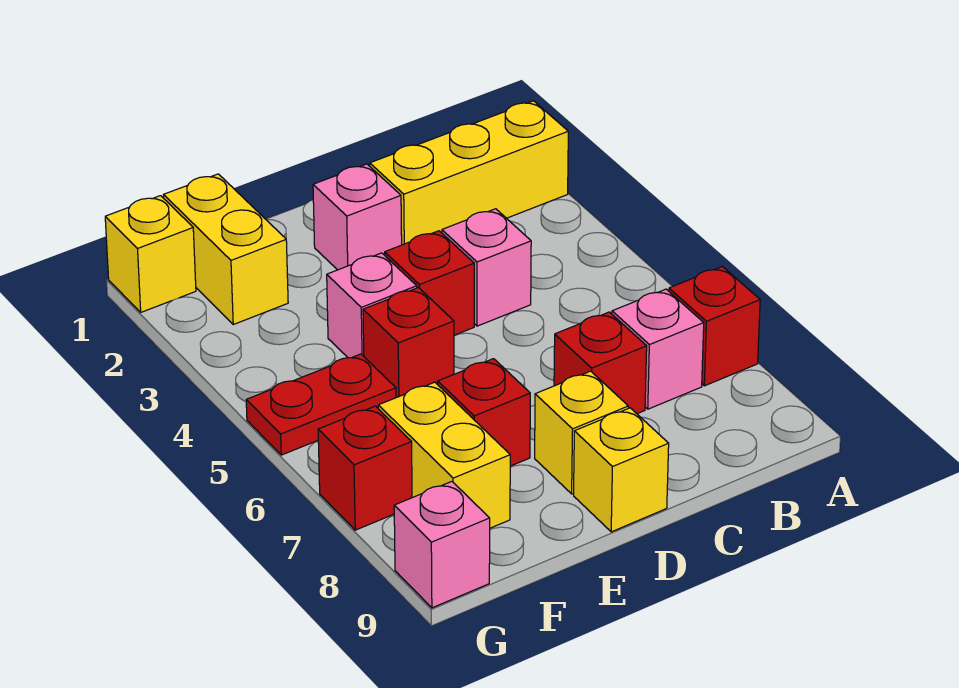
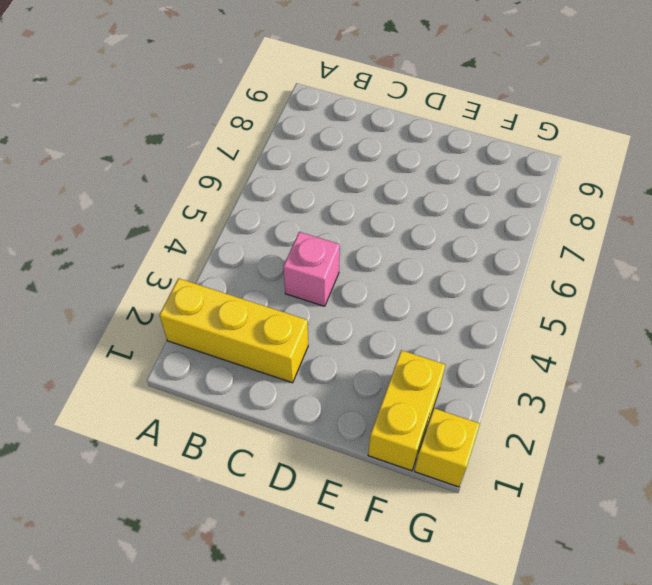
none -> red brick A7 level 1
none -> pink brick B7 level 1
none -> red brick C7 level 1

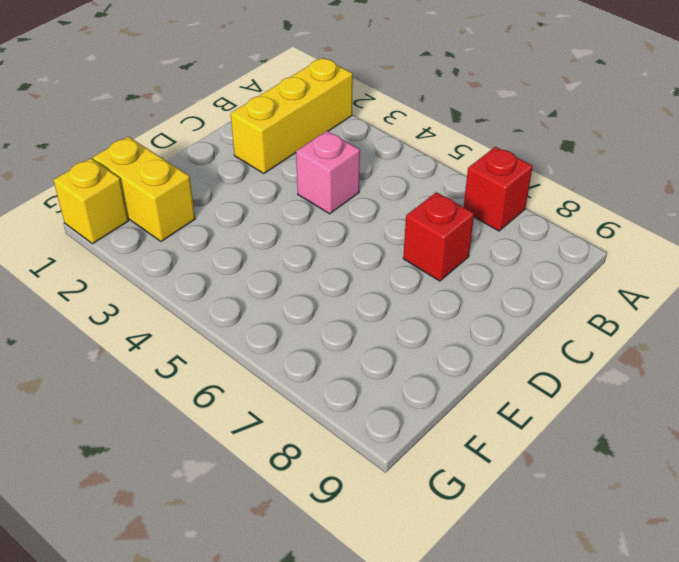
none -> pink brick B7 level 1
none -> pink brick D2 level 1
none -> red brick D4 level 1

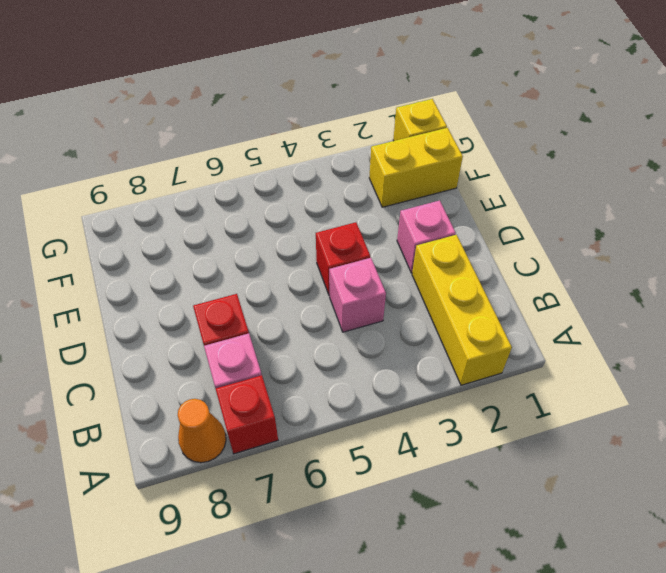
orange cone A8 level 1 -> none
none -> yellow brick D8 level 1
none -> yellow brick D9 level 1
none -> pink brick E4 level 1

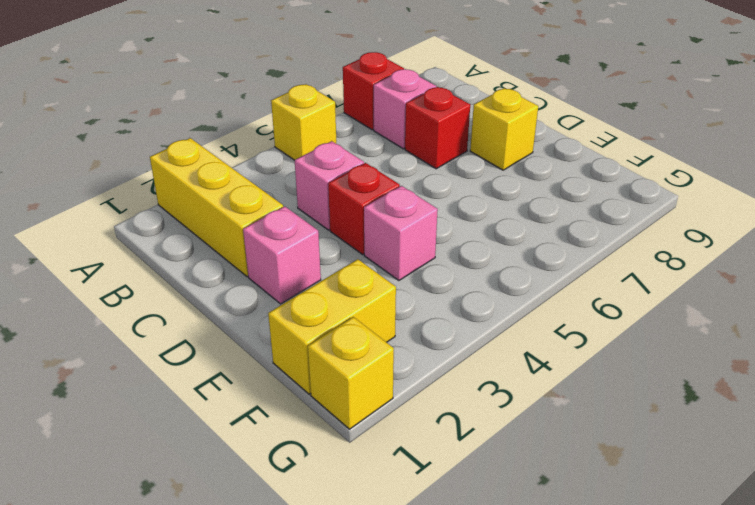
yellow brick A5 level 1 -> yellow brick D9 level 1
none -> red brick E5 level 1
none -> red brick E7 level 1
none -> red plate F5:G5 level 1

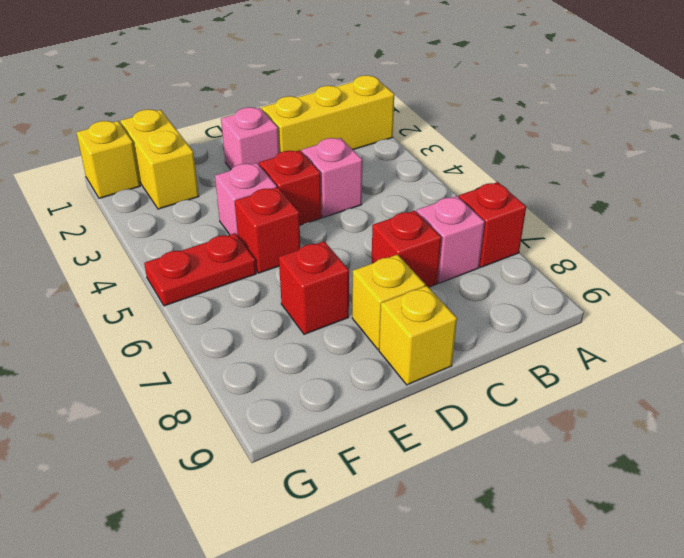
none -> yellow brick F7:F8 level 1
none -> red brick G7 level 1
none -> pink brick G9 level 1

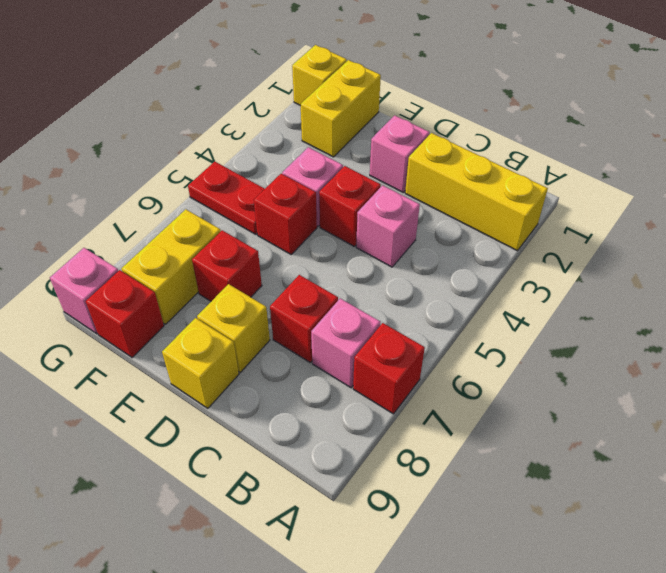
red brick F9 level 1 -> red brick G7 level 1

